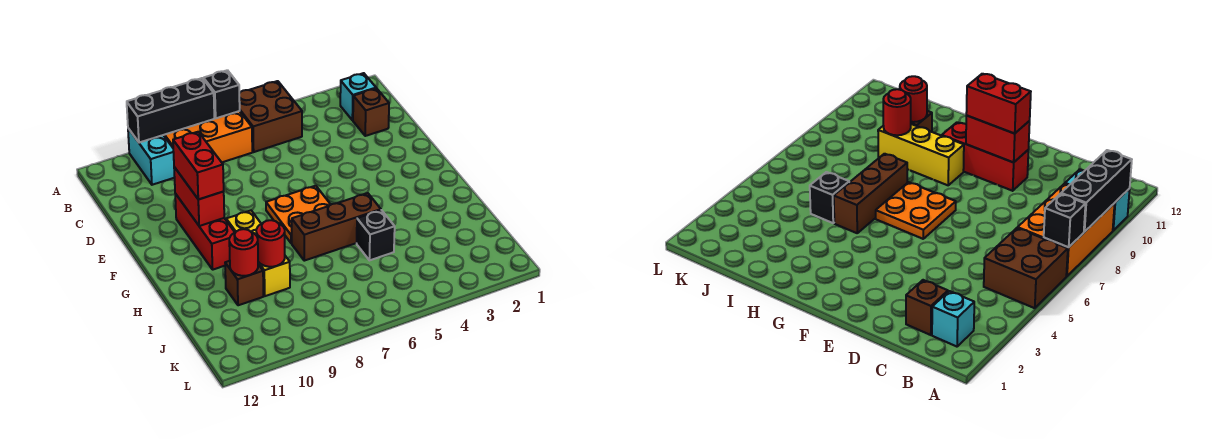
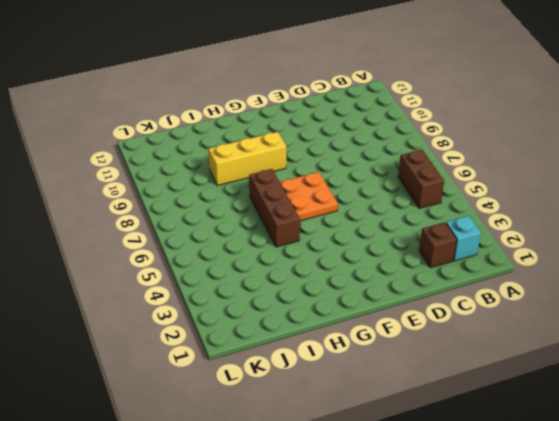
brown brick B5:B6 level 1 -> brown brick A5:B6 level 1
none -> orange brick A7:B9 level 1
none -> cyan brick A10:B10 level 1
none -> red brick E10:G10 level 1

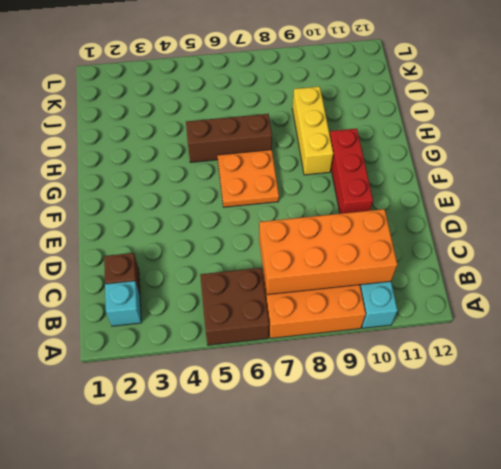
orange brick B7:C10 level 2 -> none
none -> black brick I5 level 1
none -> brown brick I10 level 1
none -> black brick A7 level 2

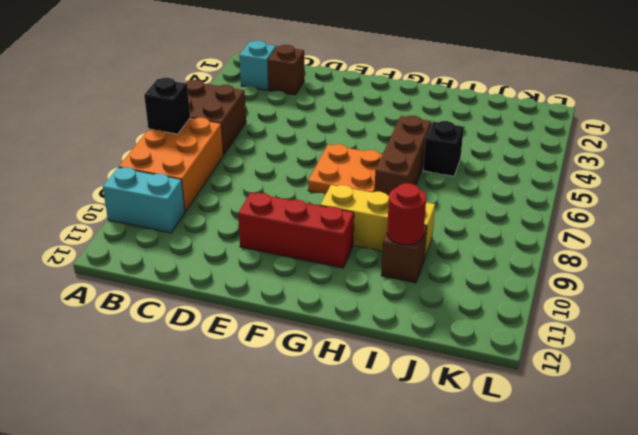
none -> black brick A8:A10 level 2
none -> red brick E10:F10 level 2
none -> red round brick I9 level 2

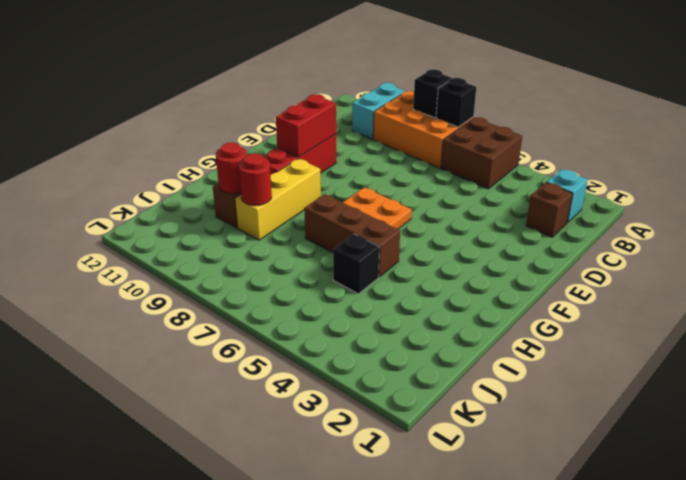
black brick A8 level 2 -> black brick A8:A10 level 2
none -> red brick E10:F10 level 3

